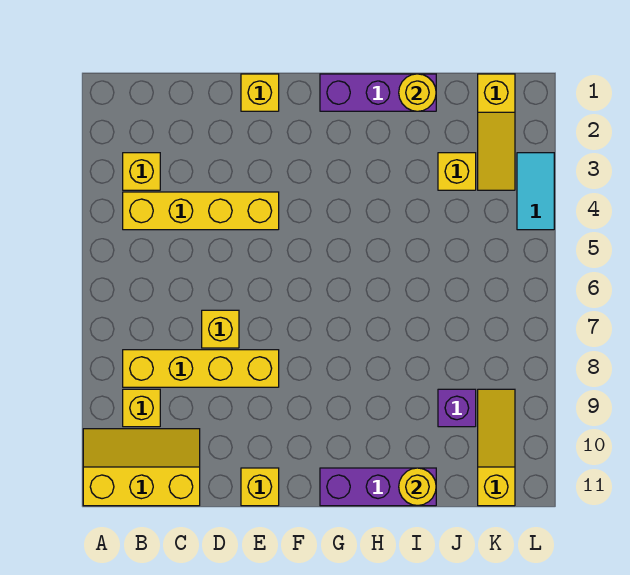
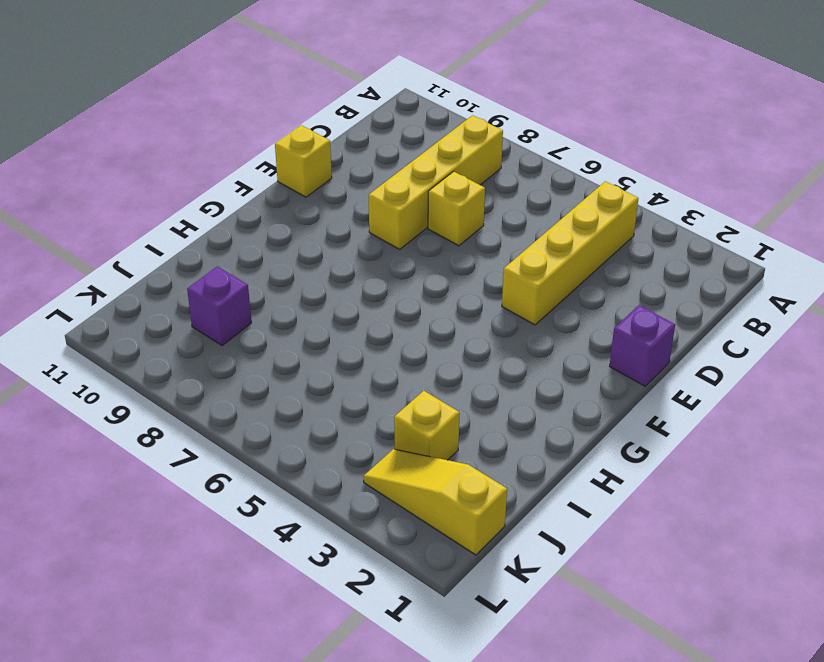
purple brick E1 level 1 -> yellow brick E1 level 1
none -> yellow slope A10:C11 level 1 top 11
none -> yellow brick B3 level 1
none -> yellow brick B9 level 1

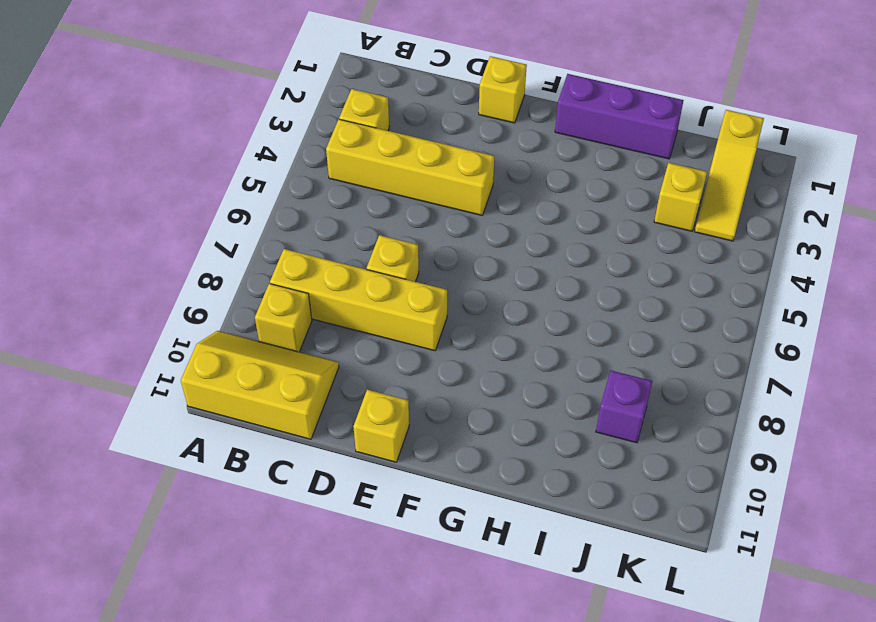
none -> purple brick G11:I11 level 1
none -> yellow slope K9:K11 level 1 top 11
none -> cyan tile L3:L4 level 1

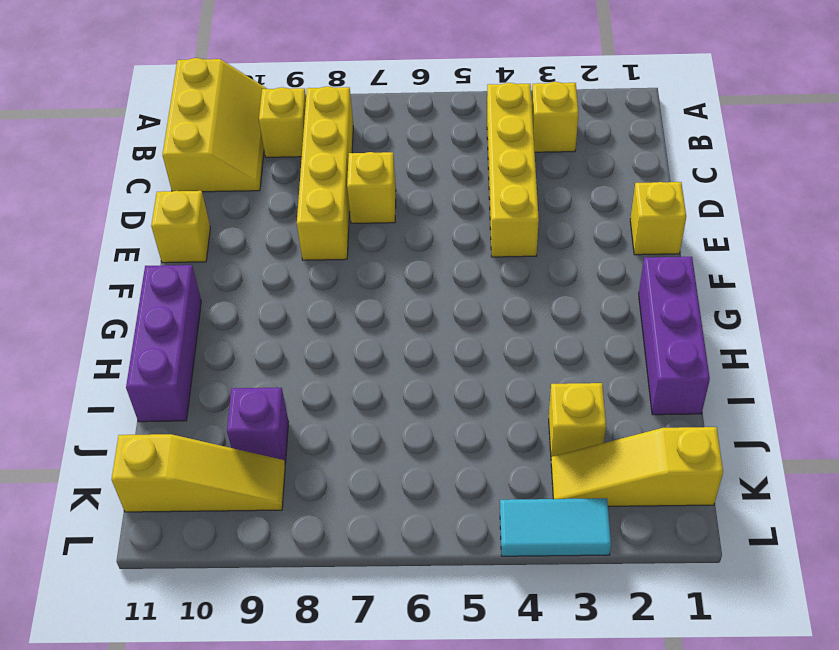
none -> yellow round brick I1 level 2
none -> yellow round brick I11 level 2

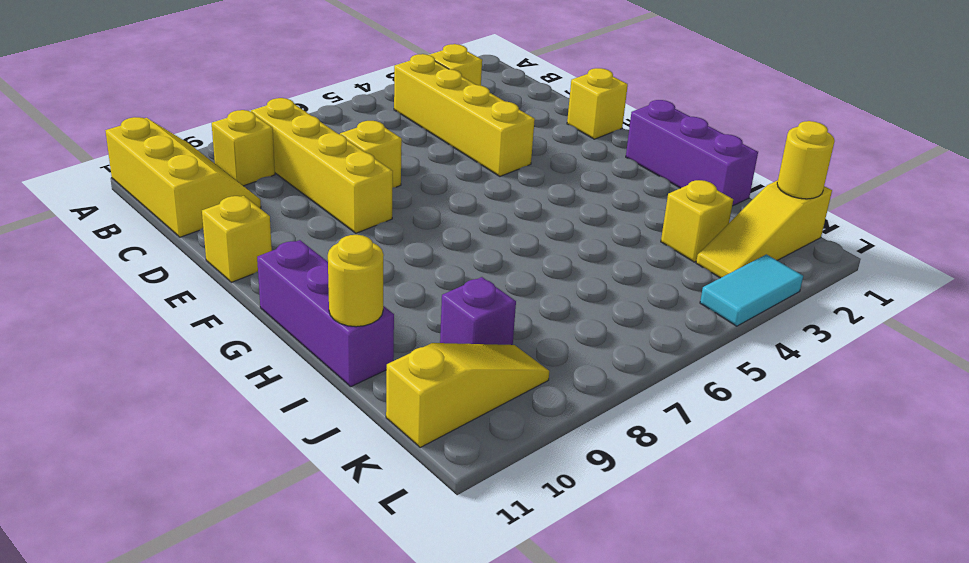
yellow round brick K1 level 2 -> yellow round brick I1 level 2

